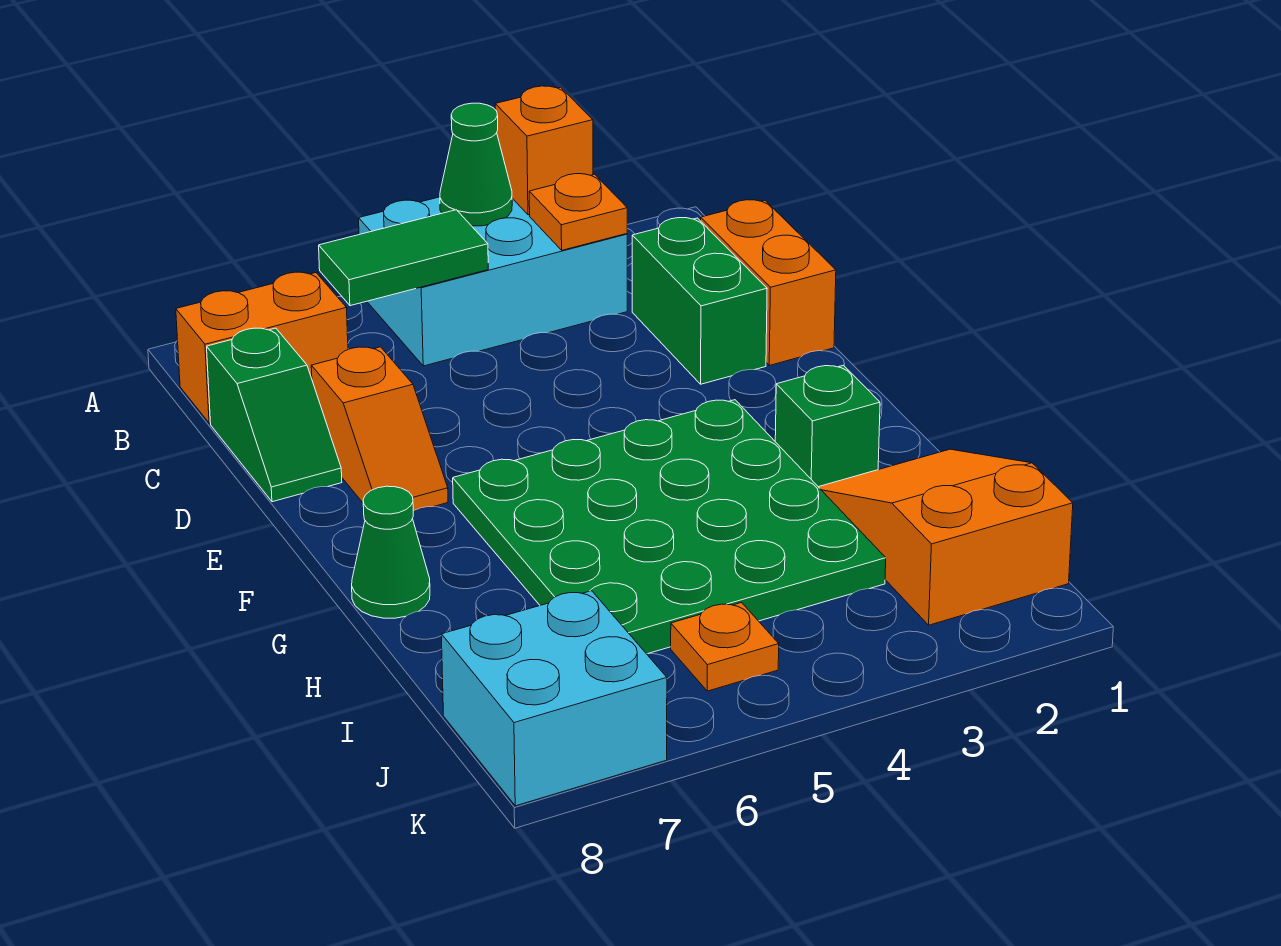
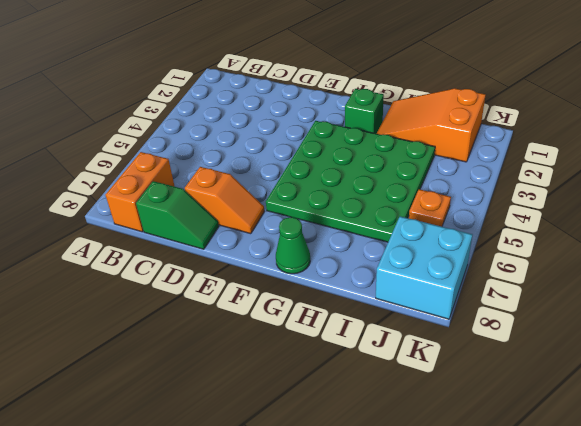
none -> cyan brick A3:B5 level 1
none -> orange brick C1:D1 level 1
none -> green brick C2:D2 level 1

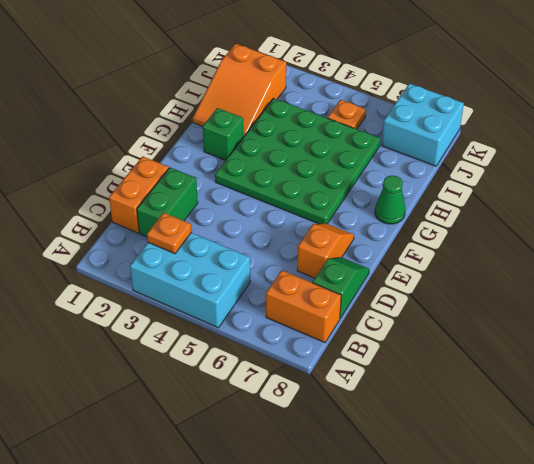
none -> orange brick A3 level 2
none -> green cone A4 level 2
none -> green tile B5:B6 level 2

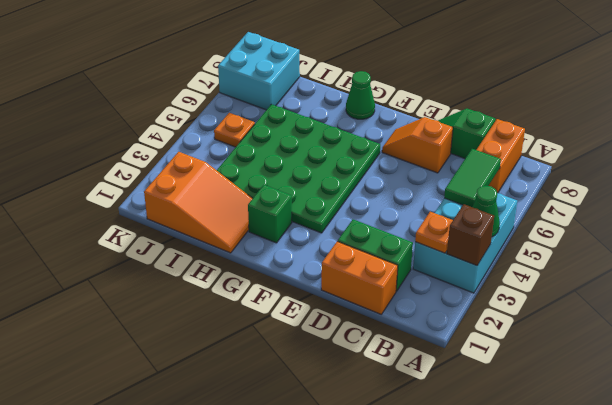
brown brick A3 level 2 -> orange brick A3 level 2

